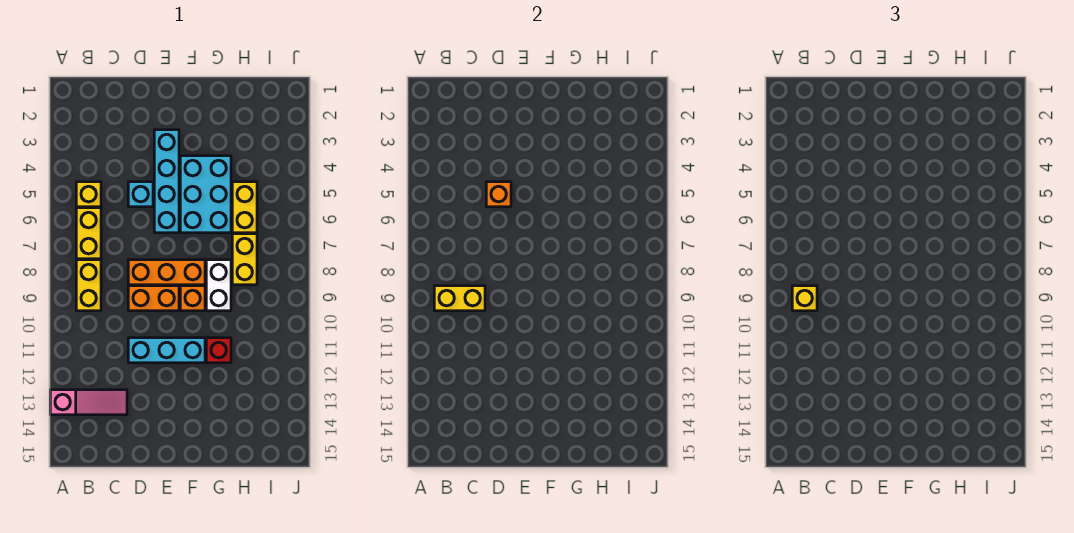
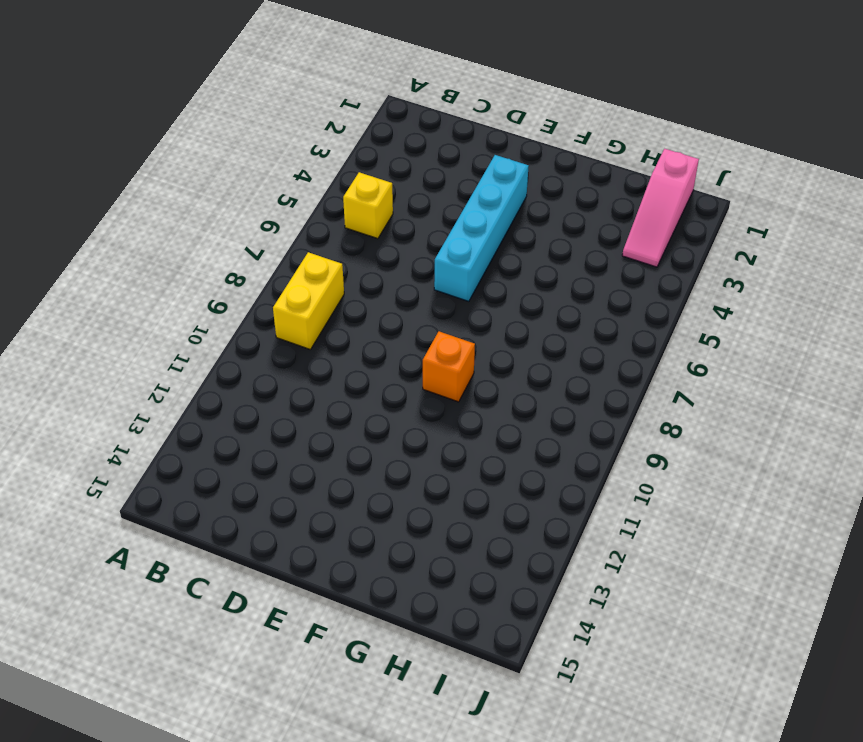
pink slope I1:I3 level 1 top 1 -> pink slope A13:C13 level 1 top A
none -> yellow brick B6:B7 level 1
none -> cyan brick D5 level 1
none -> orange brick D8:F8 level 1

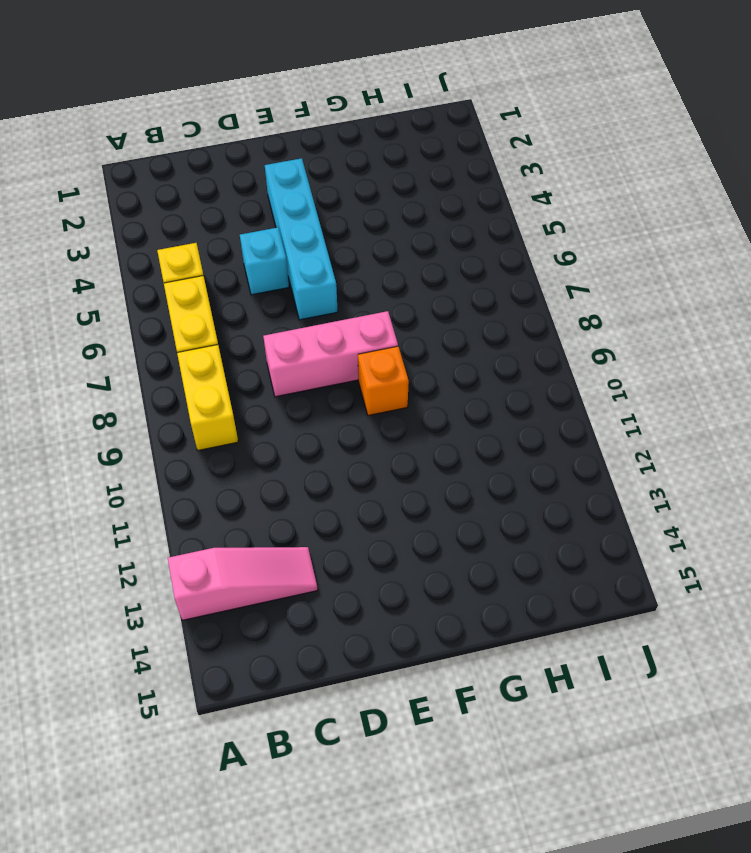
pink brick D8:F8 level 1 -> orange brick D8:F8 level 1
none -> orange brick D9:E9 level 1
none -> cyan brick D11:F11 level 1
none -> cyan brick F4:G6 level 1

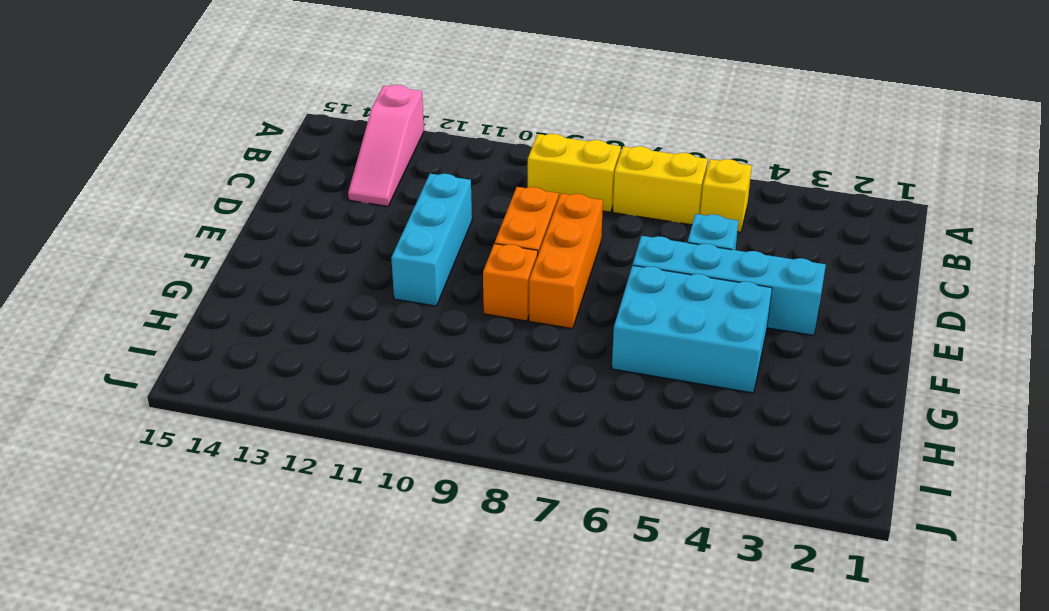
none -> white brick G8:G9 level 1
none -> red brick G11 level 1
none -> yellow brick H5:H6 level 1

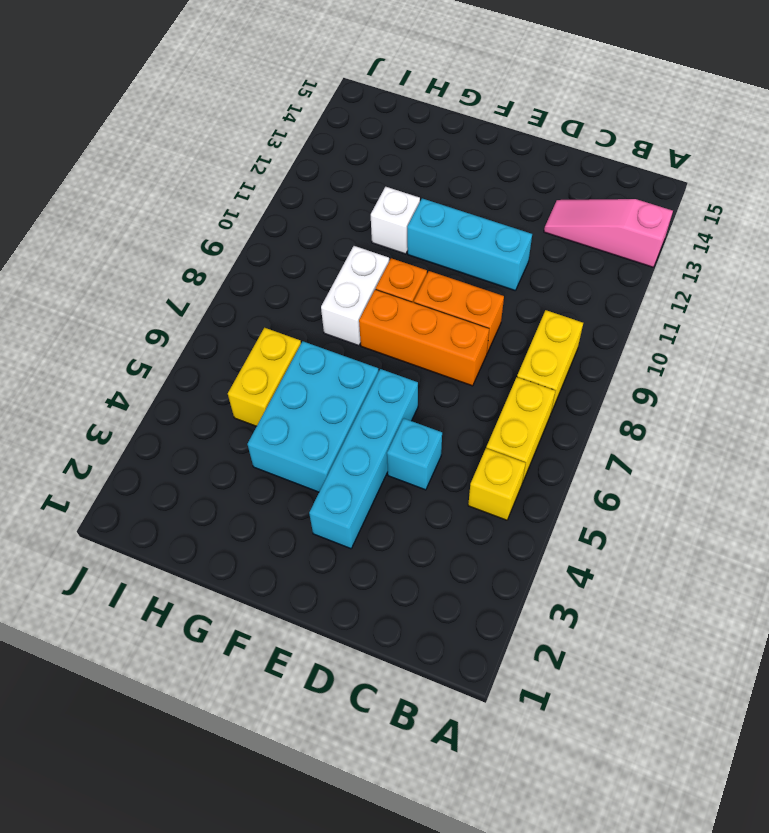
white brick G11 level 1 -> red brick G11 level 1
none -> yellow brick H7:H8 level 1
none -> yellow brick B9:C9 level 2
none -> orange brick D5 level 2

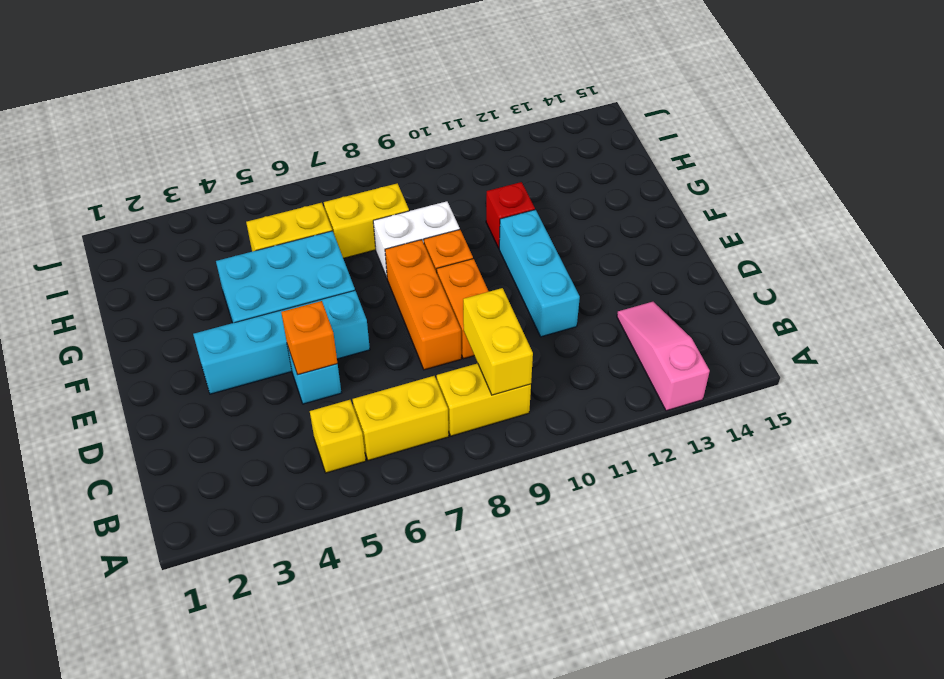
none -> yellow brick B9 level 3

